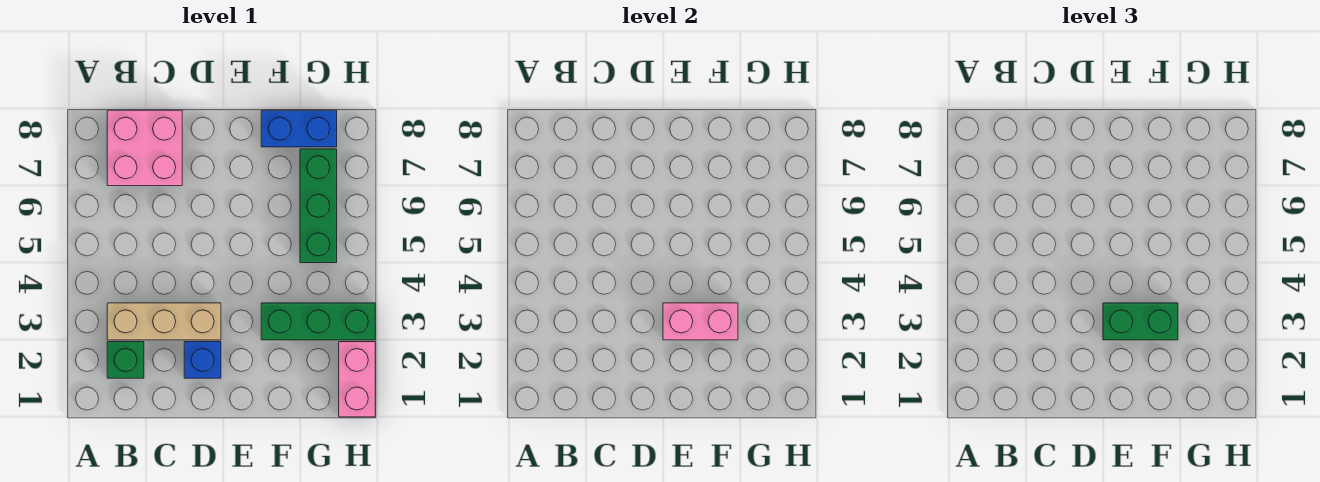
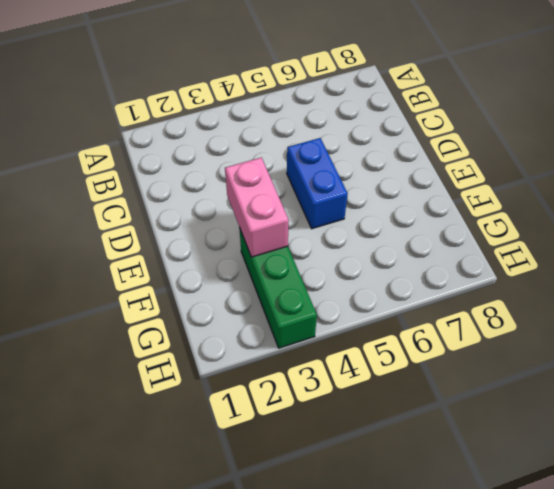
blue brick D5:E5 level 1 -> blue brick F8:G8 level 1
none -> green brick B2 level 1
none -> tan brick B3:D3 level 1

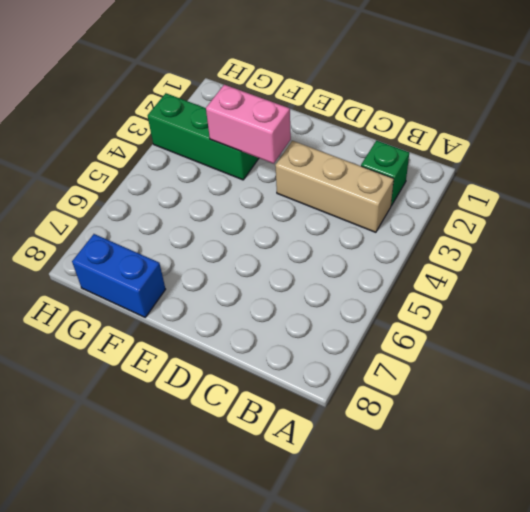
none -> pink brick B7:C8 level 1
none -> blue brick D2 level 1

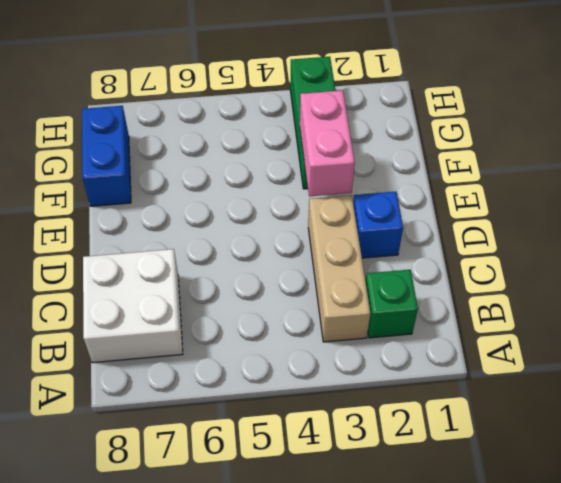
white brick B7:C8 level 1 -> pink brick B7:C8 level 1
none -> green brick G5:G7 level 1
none -> pink brick H1:H2 level 1

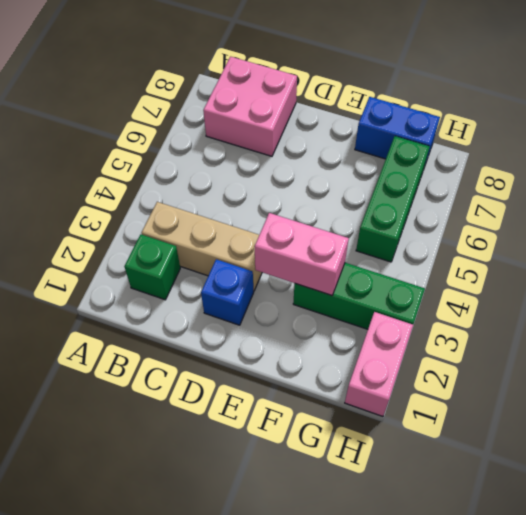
none -> green brick E3:F3 level 3

